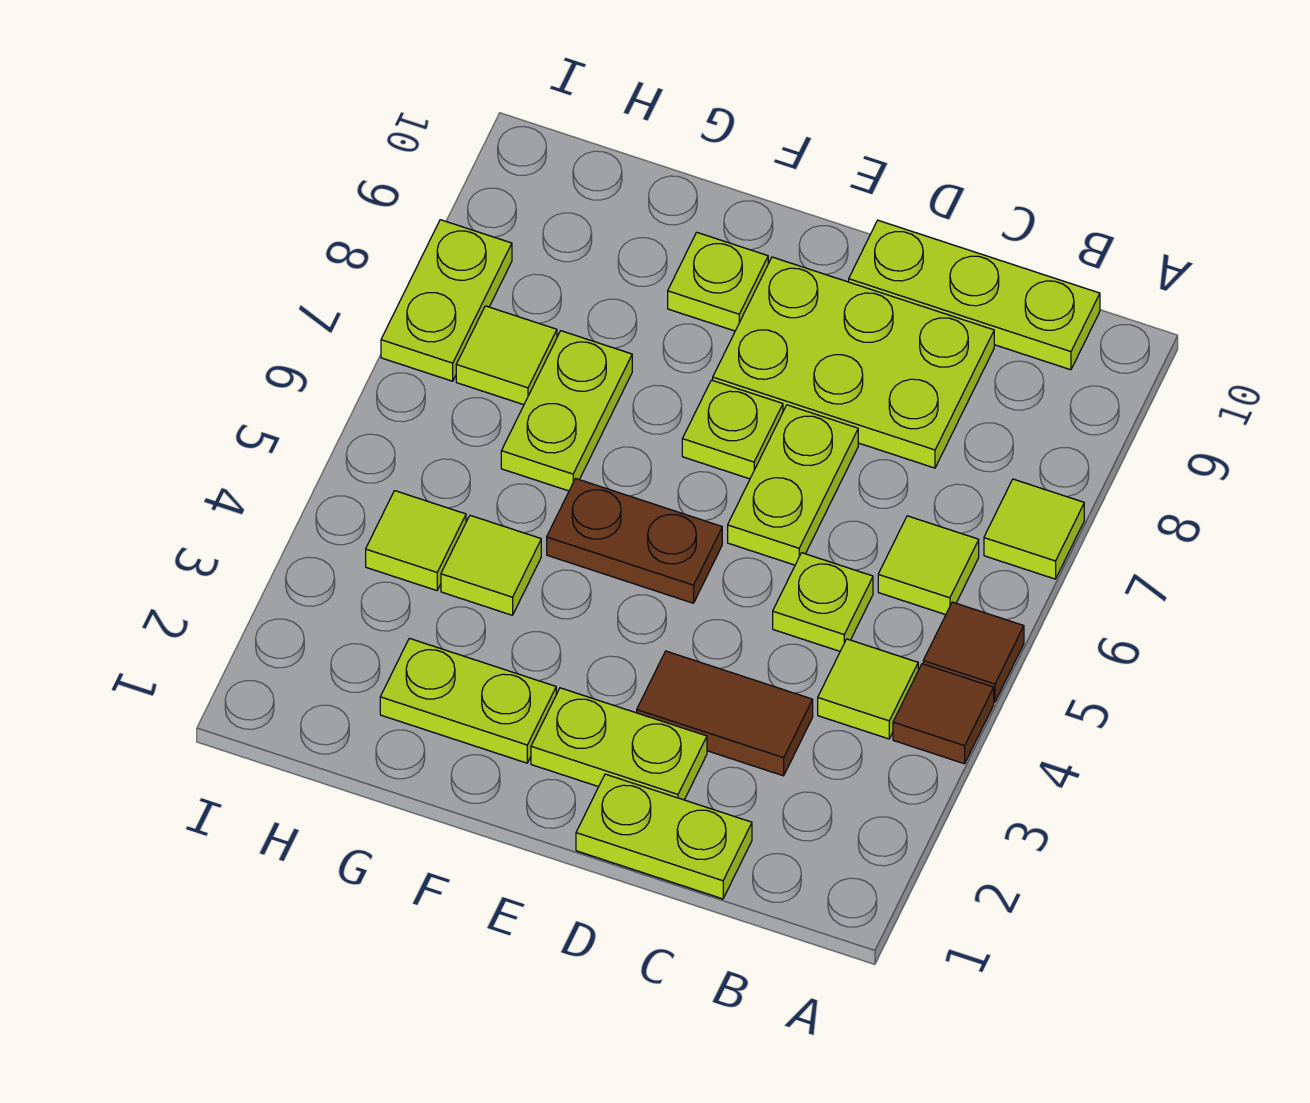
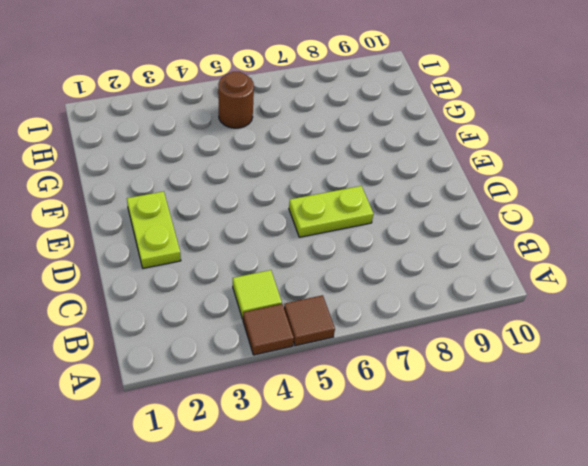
brown round brick H5 level 1 -> none
none -> lime tile A7 level 1
none -> lime tile B6 level 1
none -> lime plate B10:D10 level 1

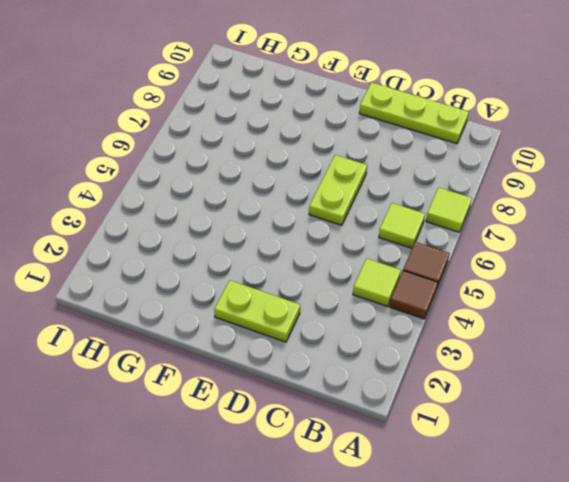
none -> lime plate C1:D1 level 1
none -> brown tile C3:D3 level 1
none -> lime plate C5 level 1

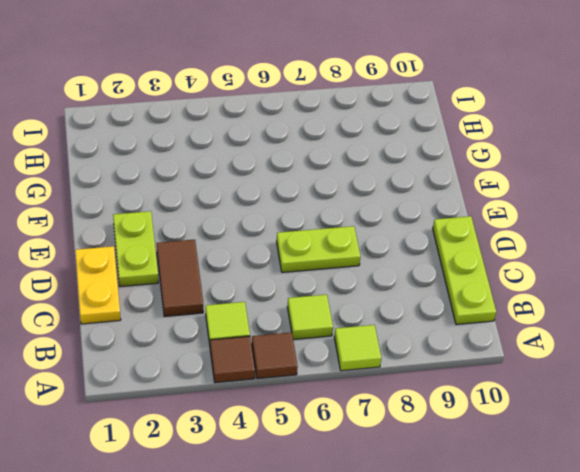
yellow plate C1:D1 level 1 -> lime plate C1:D1 level 1
none -> lime plate C5 level 1
none -> lime plate C8:E9 level 1
none -> brown plate E5:F5 level 1

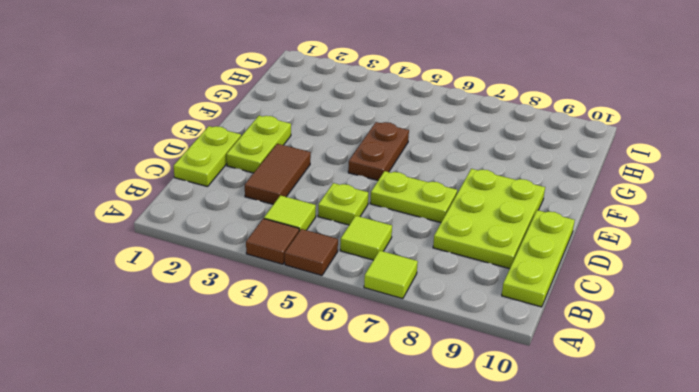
none -> lime plate E7 level 1
none -> lime plate F2:G2 level 1
none -> lime plate F9 level 1

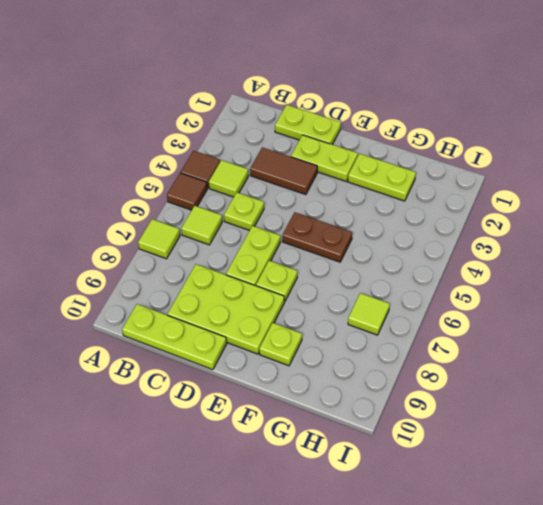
none -> lime tile G4 level 1
none -> lime plate G6:G7 level 1
none -> lime tile H4 level 1

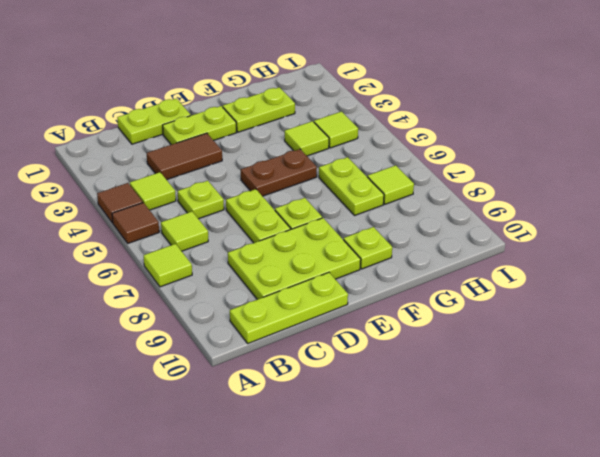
none -> lime plate I7:I8 level 1

